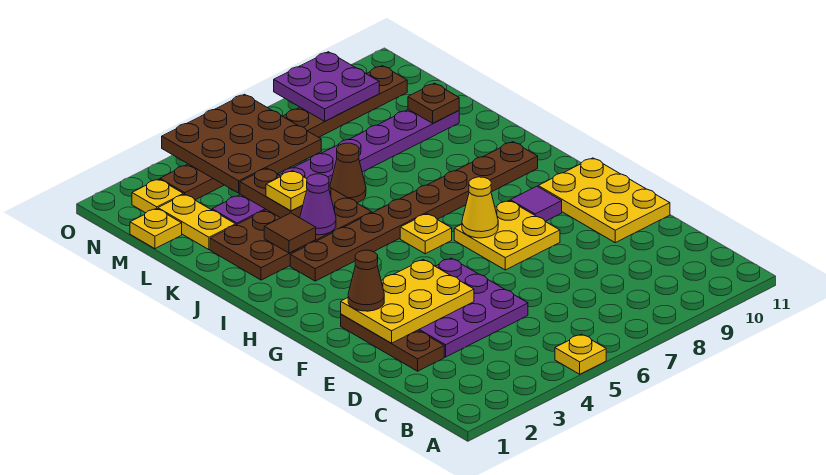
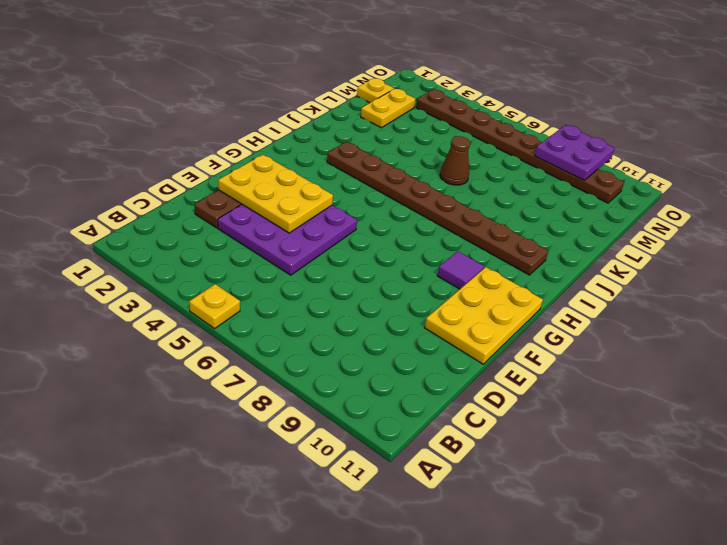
none -> yellow plate F7:G8 level 1
none -> yellow plate H6 level 1
none -> brown plate J2:K5 level 1

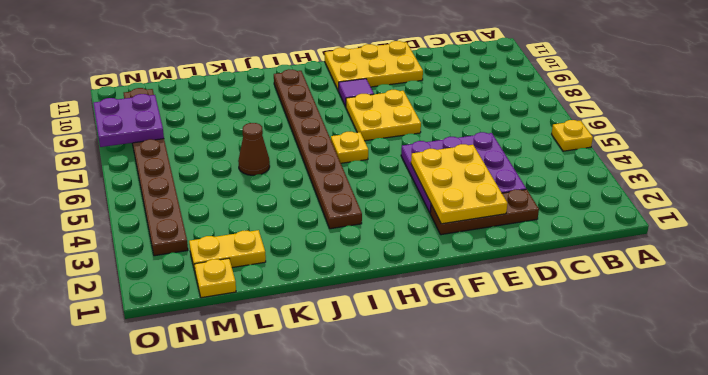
none -> brown plate J2:K5 level 1
none -> purple plate L3:L10 level 1
none -> yellow plate N2 level 1

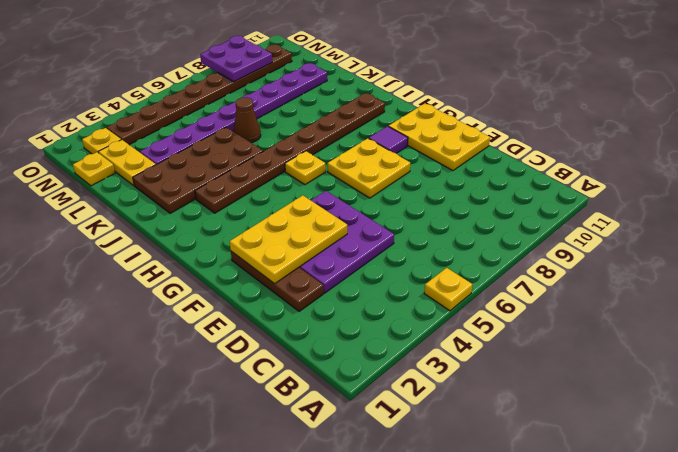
none -> yellow cone G7 level 2
none -> brown tile J3 level 2
none -> purple cone J4 level 2

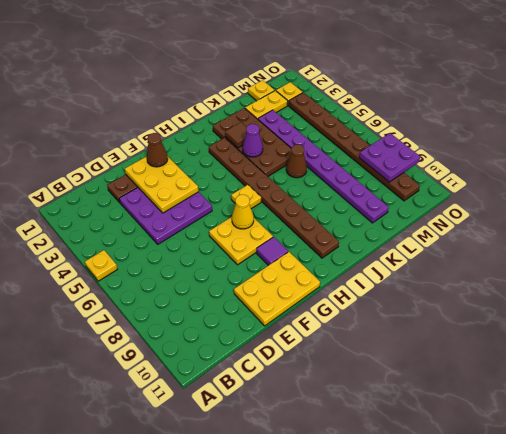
none -> brown plate K4:L4 level 2
none -> brown plate L10 level 2
none -> brown plate M4:O6 level 2

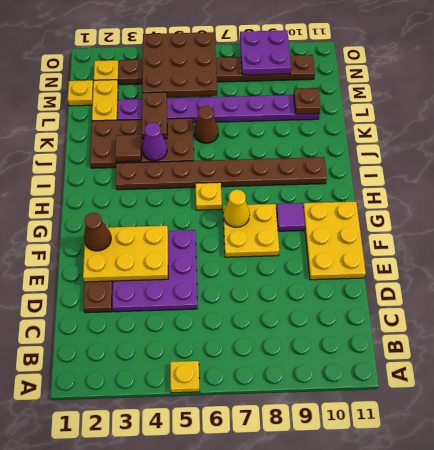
none -> yellow plate K4 level 3

